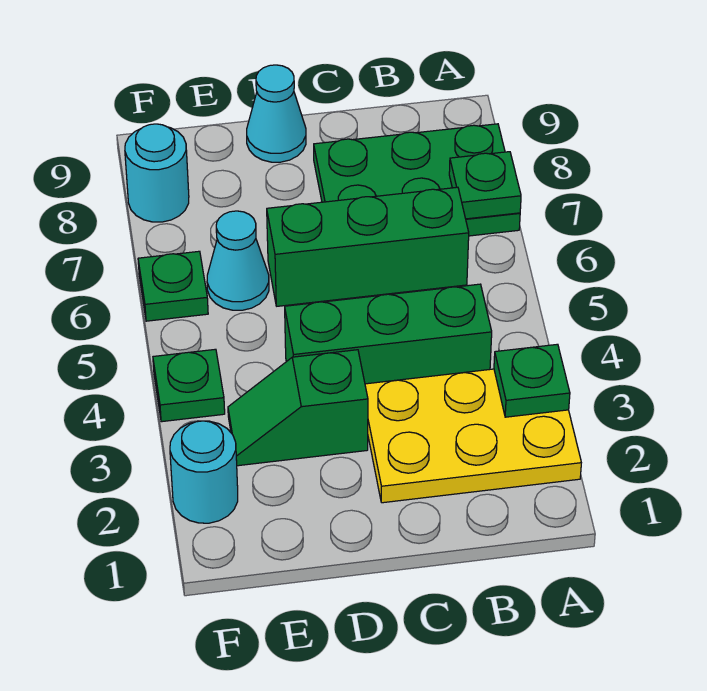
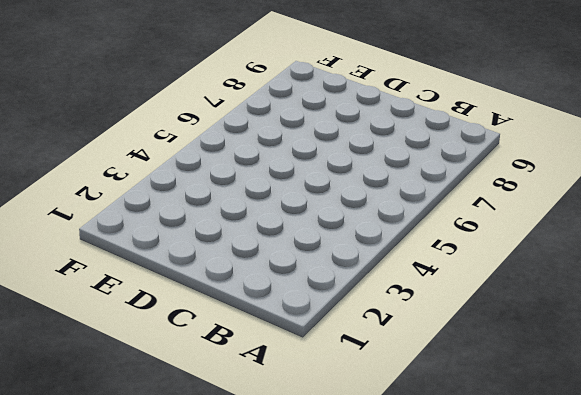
none -> yellow plate A2:C3 level 1
none -> green plate A7:C8 level 1
none -> green brick B4:D4 level 1

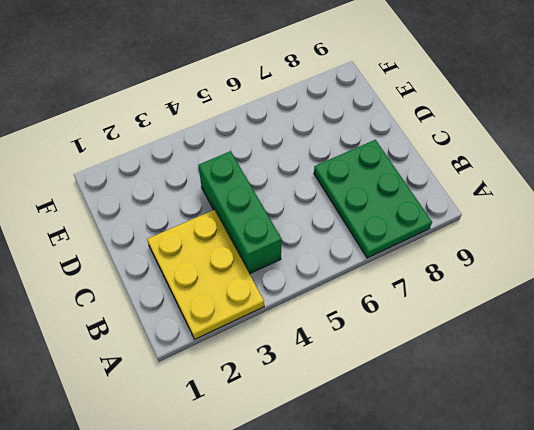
none -> green brick B6:D6 level 1
none -> green slope D3:E3 level 1 top D
none -> cyan cone D9 level 1

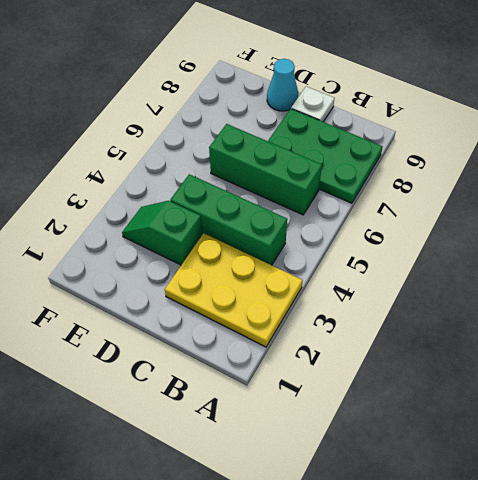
white plate C9 level 1 -> none
none -> cyan cone E6 level 1
none -> cyan round brick F2 level 1
none -> green plate F4 level 1

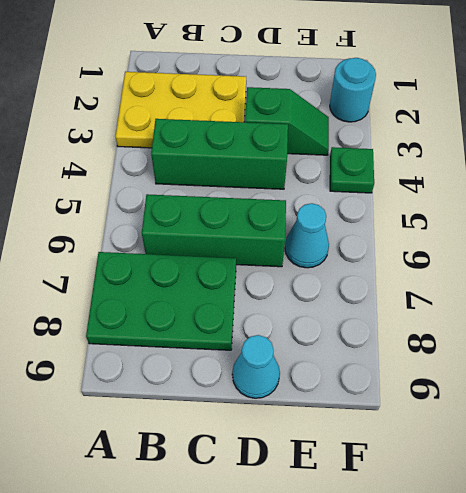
none -> green plate F6 level 1
none -> cyan round brick F8 level 1
none -> green plate A3 level 2

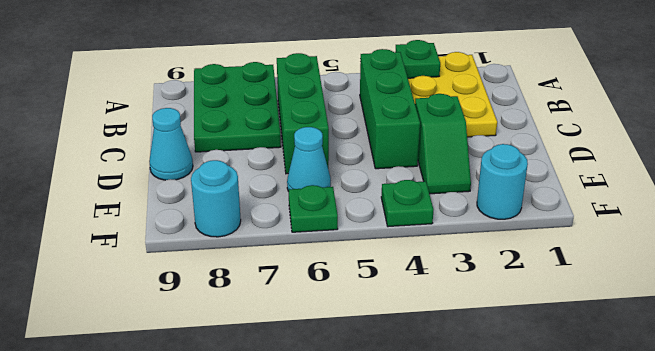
none -> green plate A7 level 2

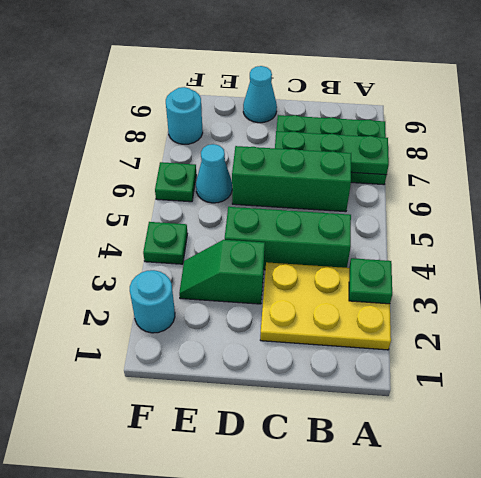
green plate A7:C7 level 2 -> green plate A7 level 2

